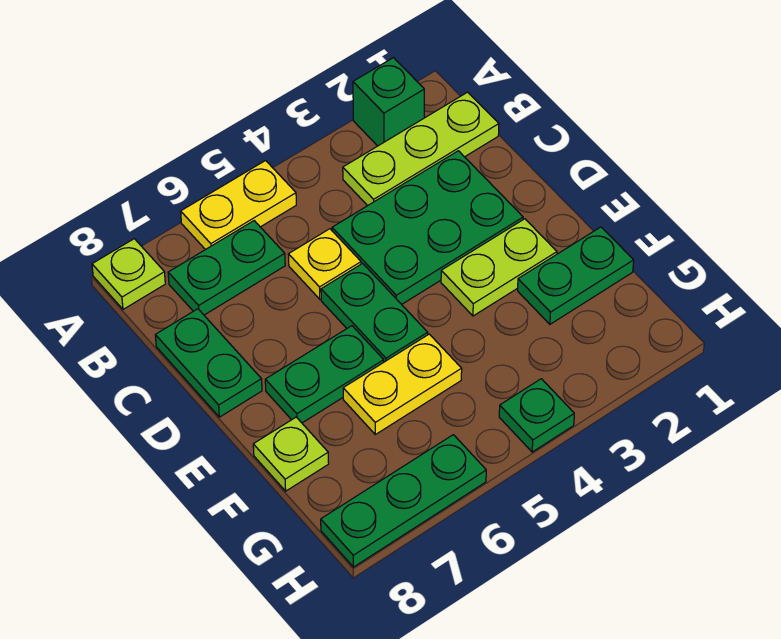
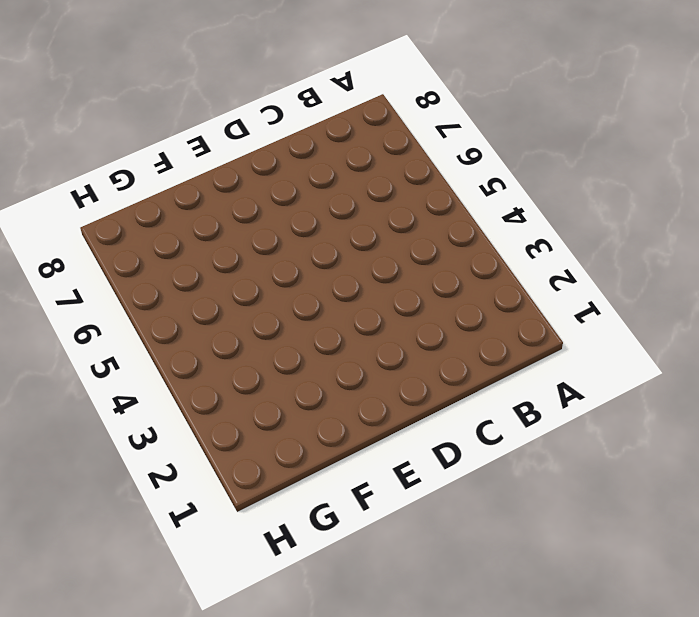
none -> green brick A2 level 1
none -> yellow plate A5:A6 level 1
none -> lime plate A8 level 1

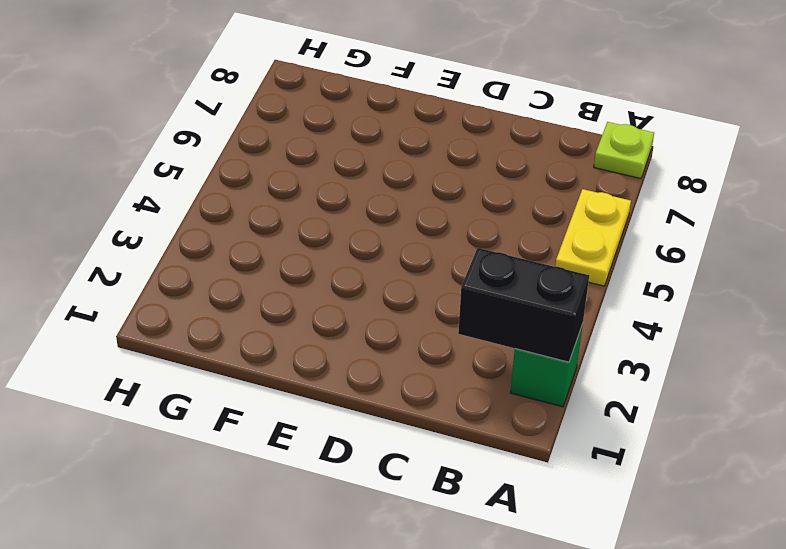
black brick A2:B2 level 2 -> none
none -> lime plate B1:B3 level 1
none -> green plate B6:B7 level 1
none -> green plate C2:D4 level 1

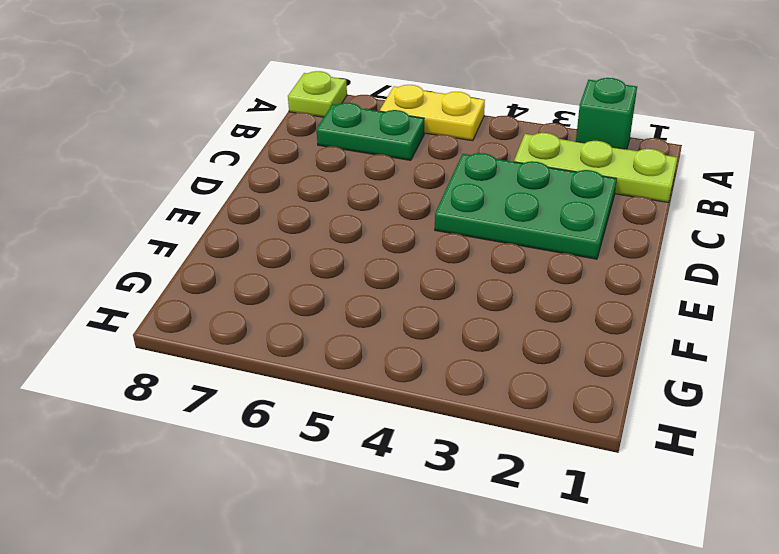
none -> yellow plate C5 level 1
none -> green plate C8:D8 level 1
none -> green plate D5:E5 level 1

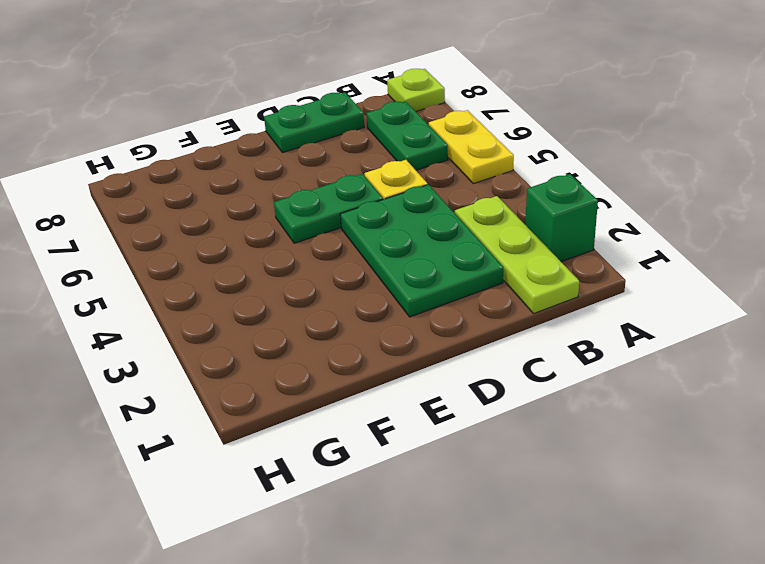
none -> lime plate E2:E3 level 1
none -> green plate E6:E7 level 1
none -> green plate F1:F2 level 1

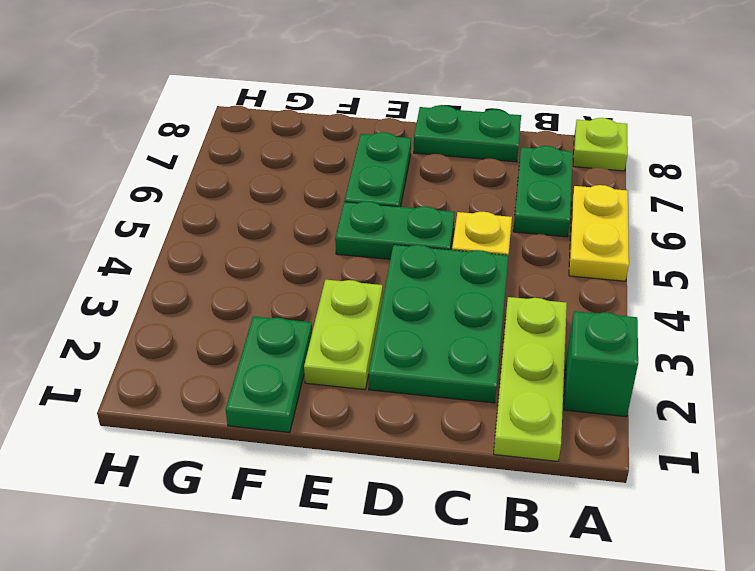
none -> yellow plate F5:F6 level 1
none -> lime plate F8 level 1
none -> green plate H4 level 1

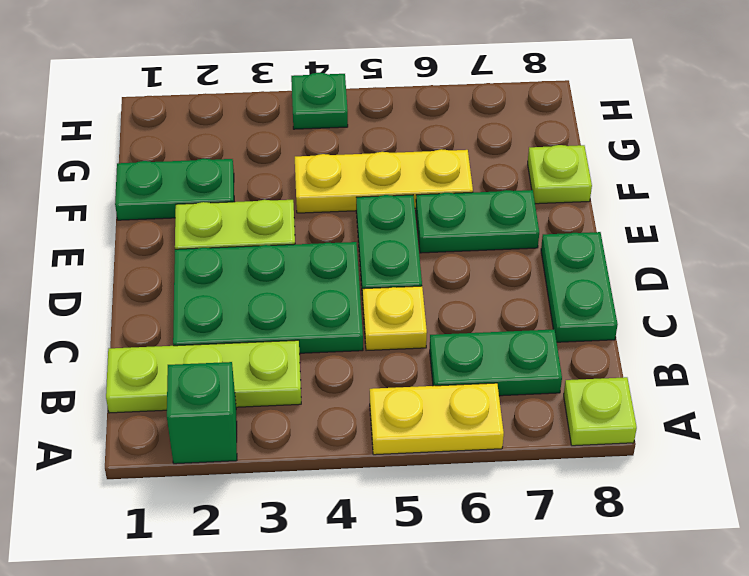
yellow plate F4:F6 level 1 -> yellow plate F5:F6 level 1
none -> green plate H6:H8 level 1

